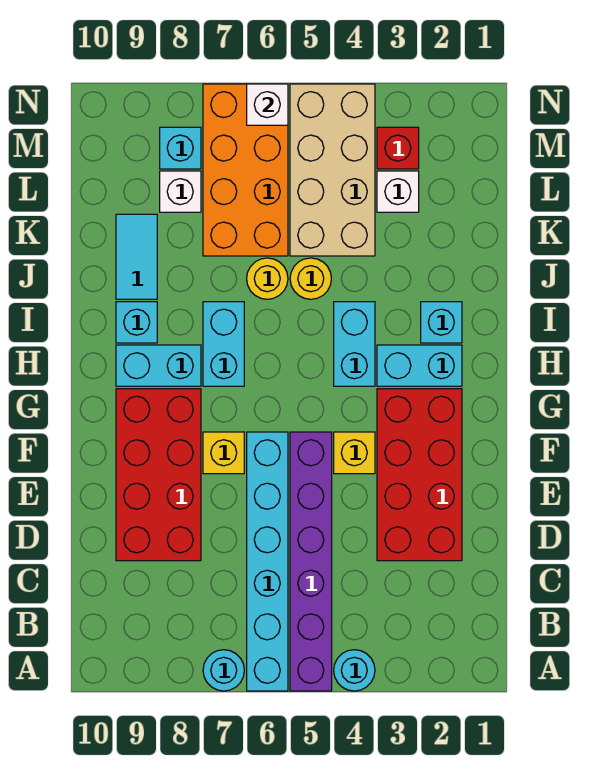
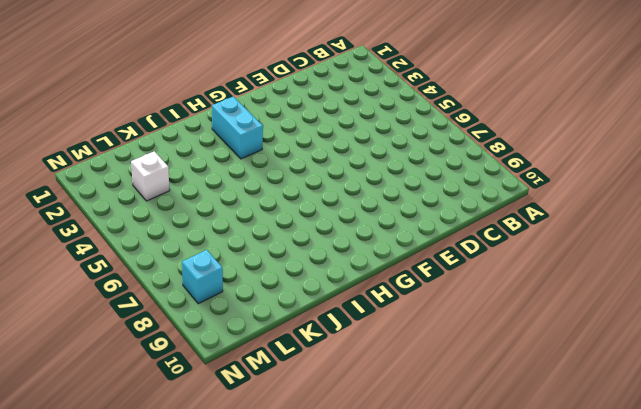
none -> cyan round brick A4 level 1
none -> purple brick A5:F5 level 1
none -> cyan brick A6:F6 level 1

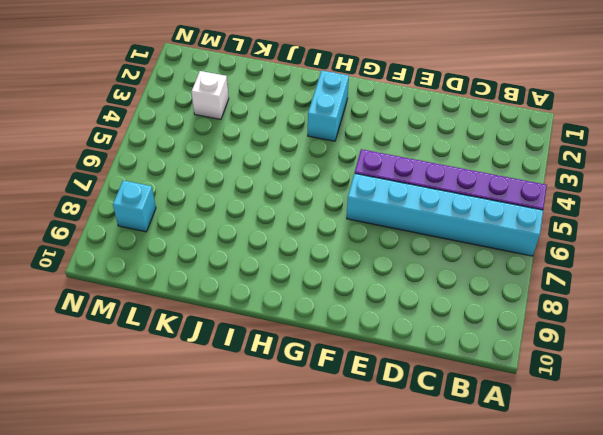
none -> cyan round brick A4 level 1
none -> cyan round brick A7 level 1
none -> red brick D2:G3 level 1

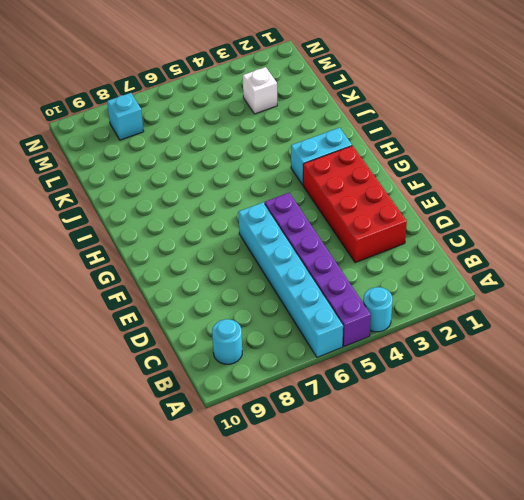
cyan round brick B9 level 1 -> cyan round brick A7 level 1
none -> red brick D8:G9 level 1
none -> yellow brick F4 level 1
none -> yellow brick F7 level 1

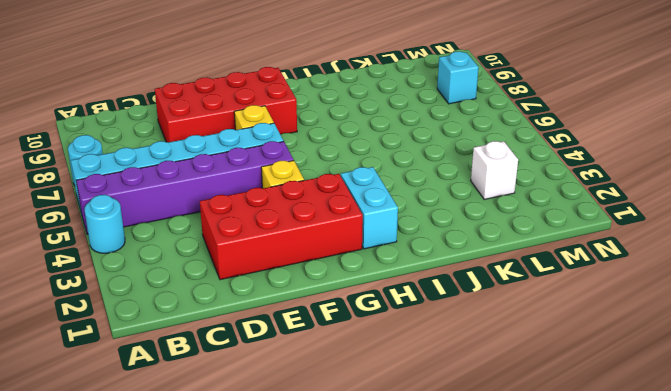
none -> cyan brick H4:I4 level 1
none -> cyan brick H7:I7 level 1
none -> cyan brick H8:H9 level 1

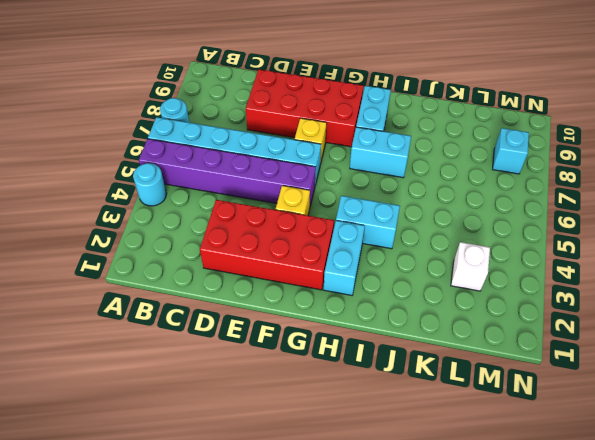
none -> cyan brick I2 level 1
none -> cyan brick I9 level 1
none -> yellow round brick J5 level 1

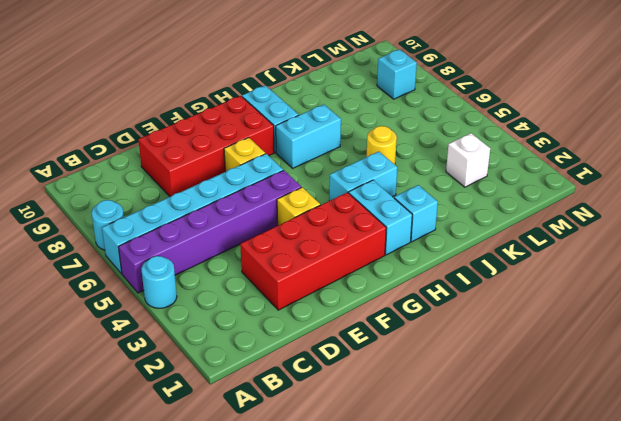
none -> cyan brick I9 level 1
none -> yellow round brick J6 level 1
none -> cyan tile J9:K9 level 1

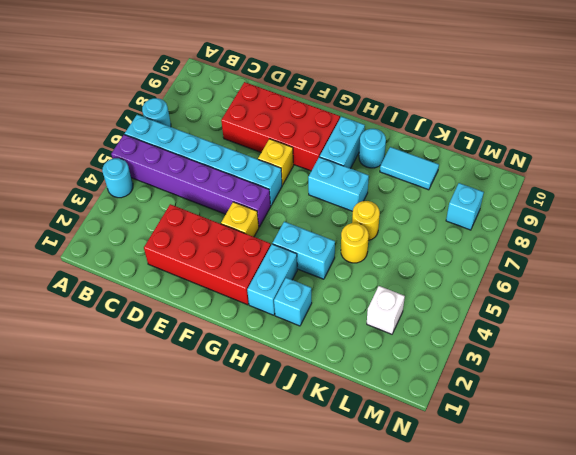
cyan round brick I9 level 1 -> cyan brick I9 level 1
none -> tan brick K4:N5 level 1
none -> orange brick K6:N7 level 1
none -> white brick L8 level 1

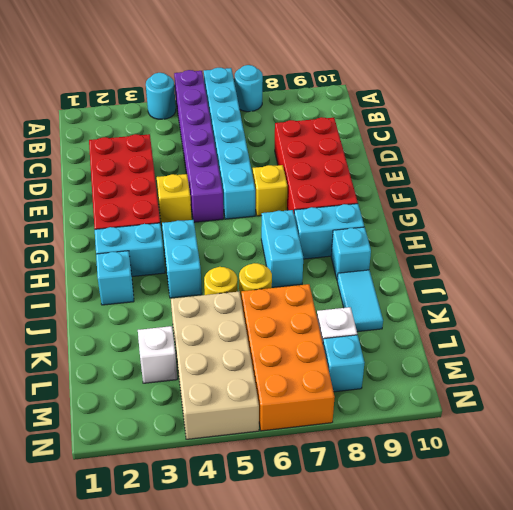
none -> red brick M3 level 1
none -> white brick N6 level 2

